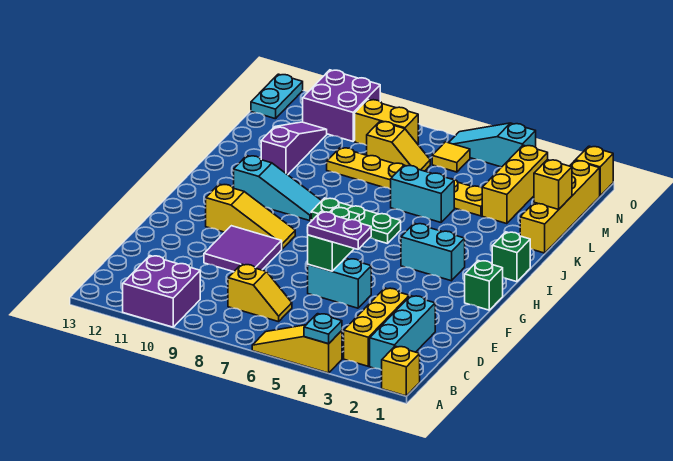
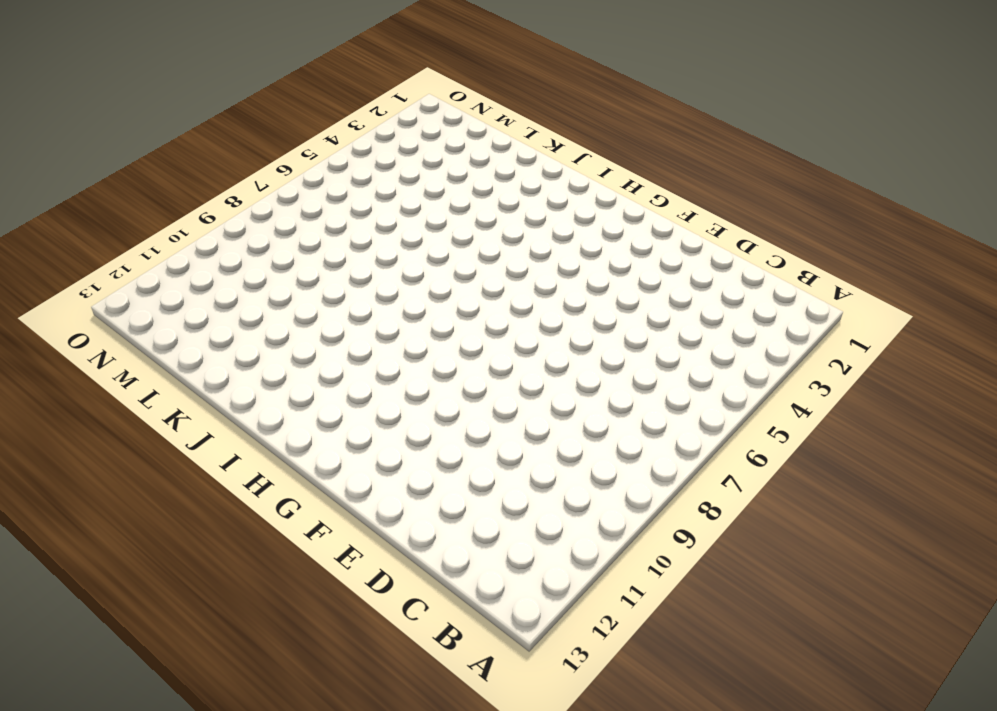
none -> yellow brick A1 level 1
none -> yellow slope A4:A6 level 1 top 4
none -> purple brick A10:B11 level 1
none -> cyan brick B2:D2 level 1

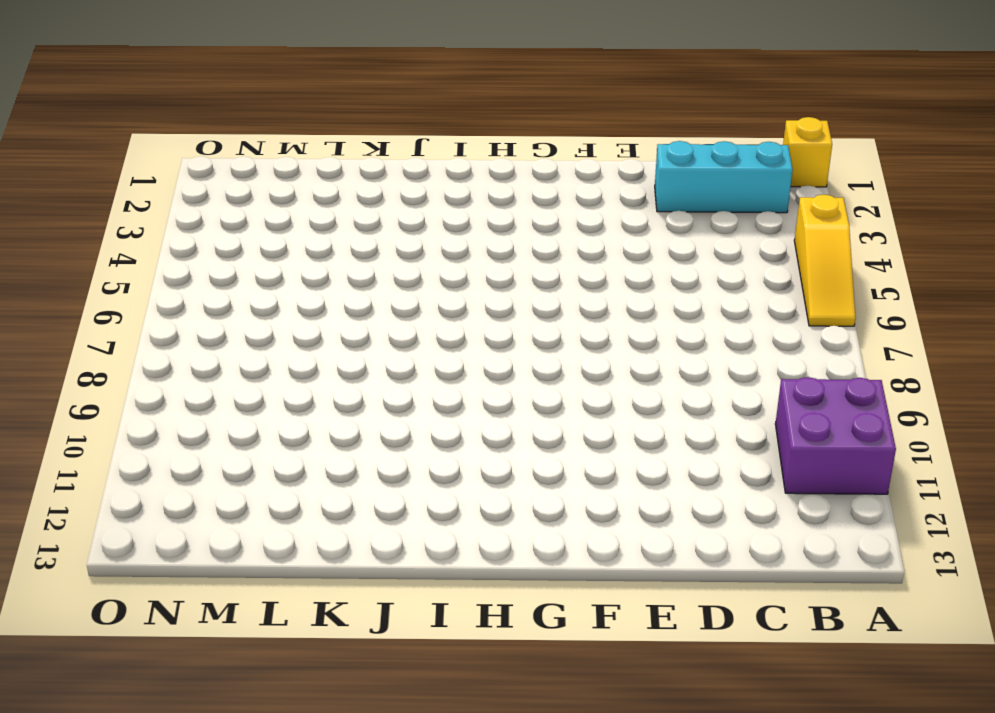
none -> yellow brick B3:D3 level 1
none -> yellow slope C7:C8 level 1 top 8
none -> cyan brick E5:E6 level 1
none -> purple tile E9:F10 level 1

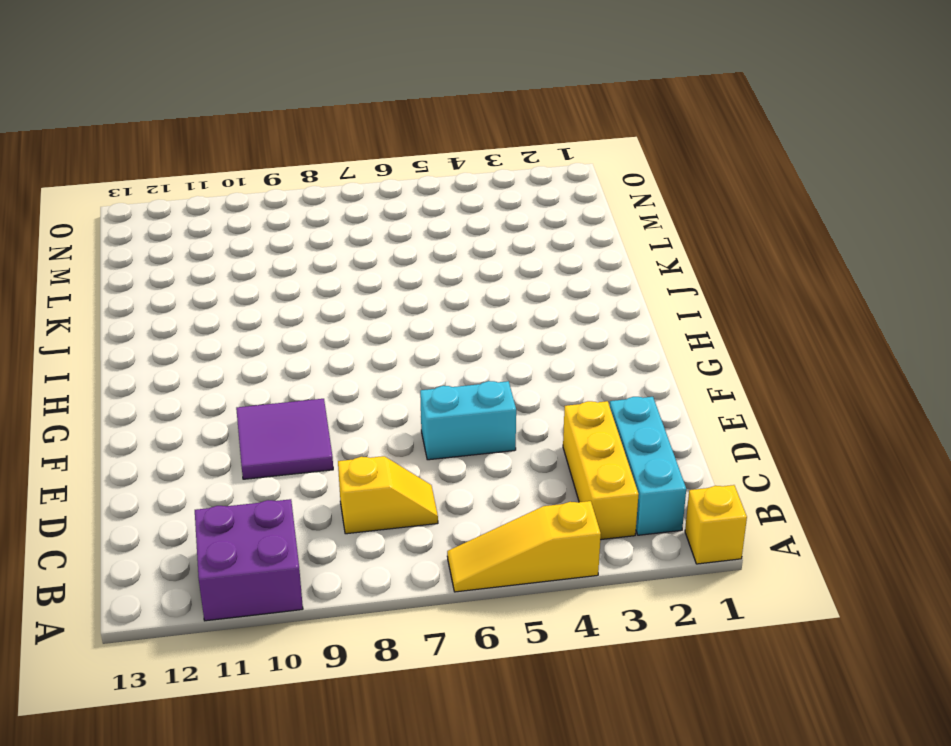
none -> green brick G1 level 1
none -> yellow slope G9:G11 level 1 top 11
none -> cyan brick H3:H4 level 1
none -> green brick I1 level 1

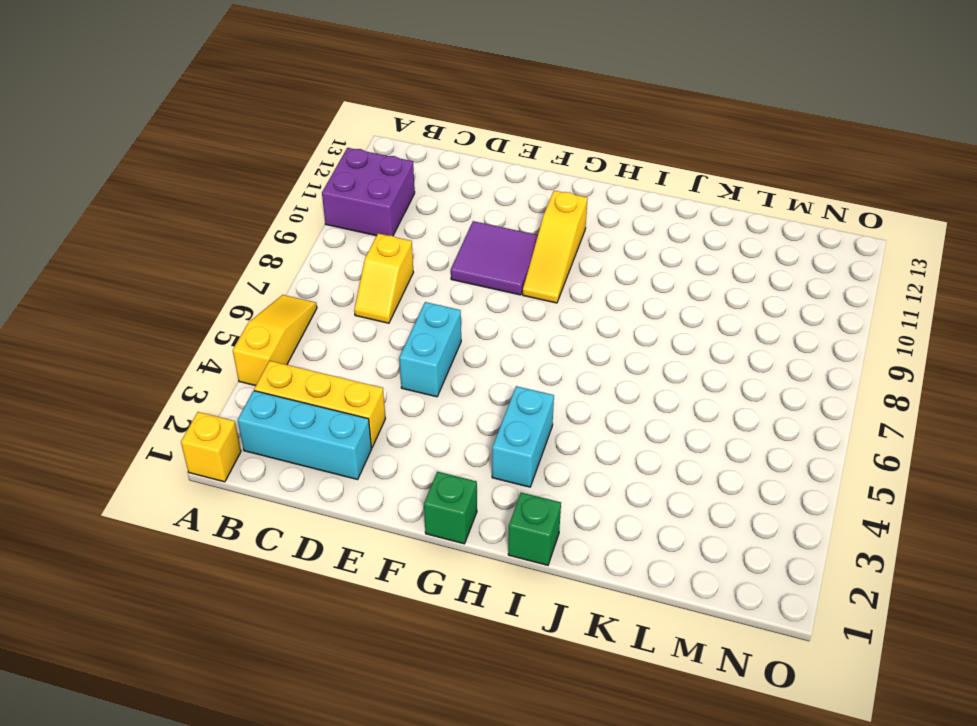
none -> green plate I6:I8 level 1
none -> cyan slope I9:I11 level 1 top 11
none -> yellow brick K1:N1 level 1
none -> cyan brick K5:K6 level 1

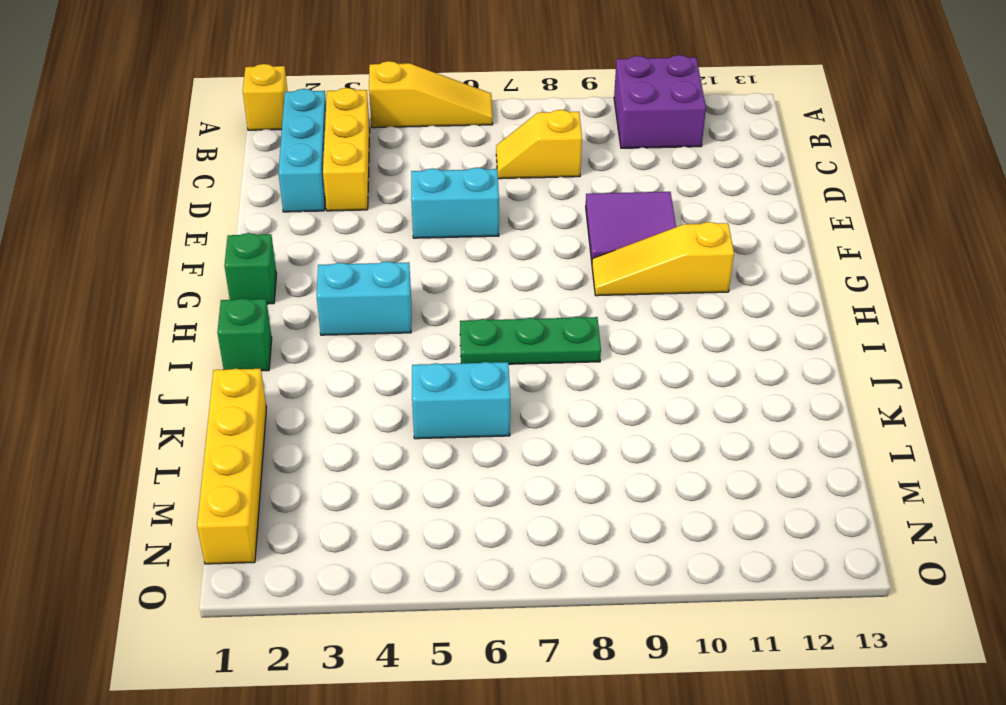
none -> cyan slope I9:I11 level 1 top 11
none -> purple slope K11:M11 level 1 top K
none -> yellow brick L3:N3 level 1
none -> yellow plate L4:L9 level 1

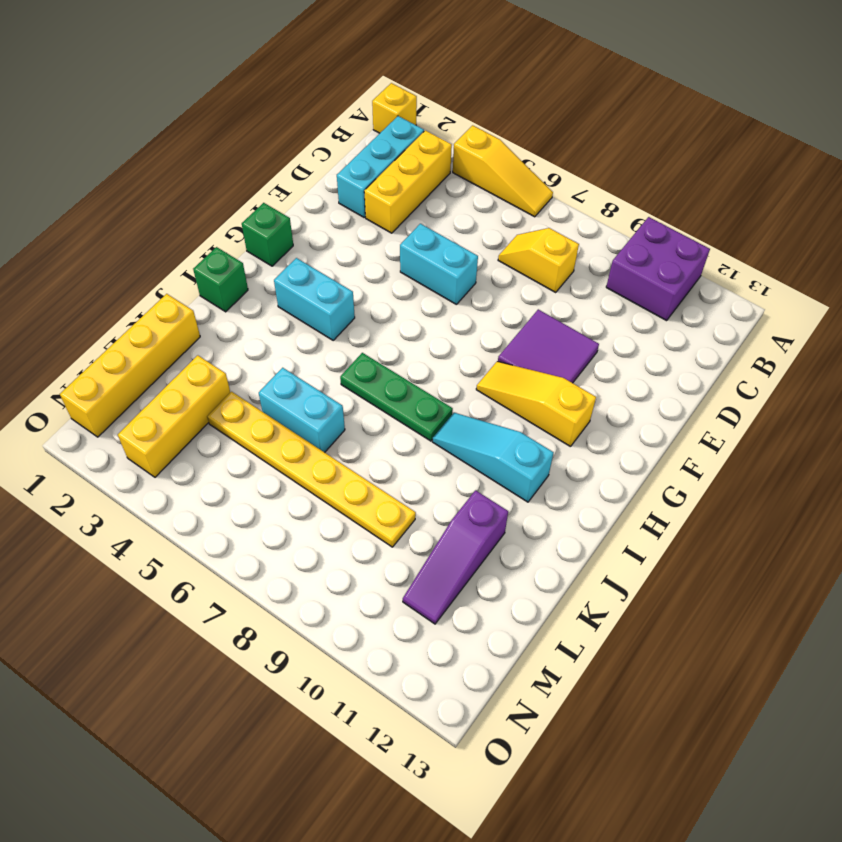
none -> yellow slope M7:M8 level 1 top 8
none -> yellow tile N6 level 1
none -> yellow brick N8:N9 level 1
none -> purple brick N10:O11 level 1

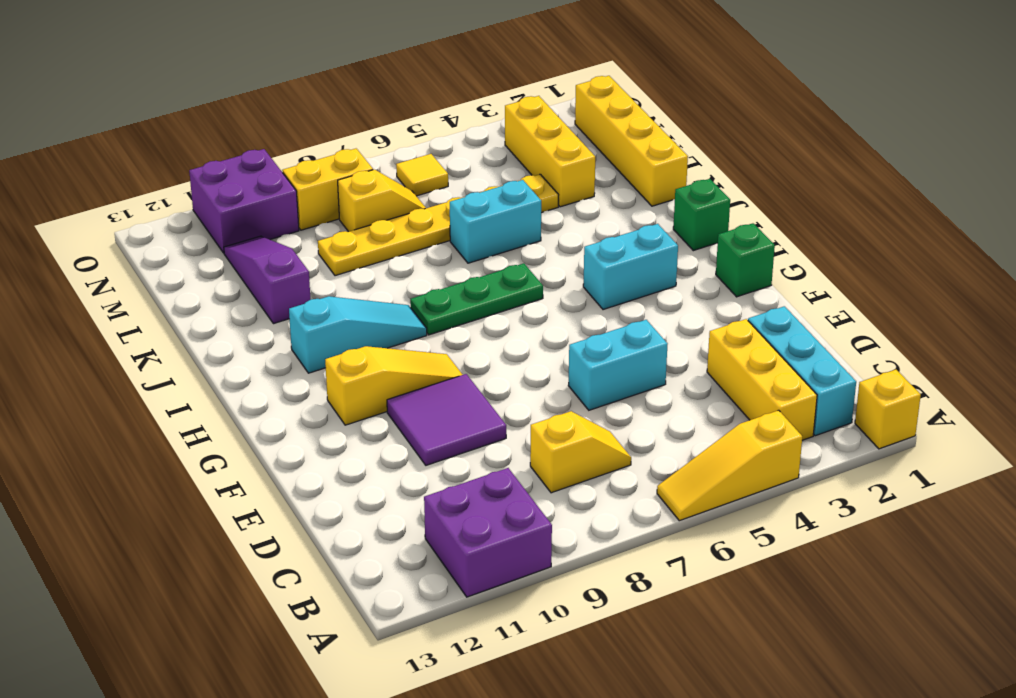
none -> cyan plate N13:O13 level 1
none -> yellow brick O1 level 1
none -> cyan slope O4:O6 level 1 top 4
none -> cyan plate A4 level 2

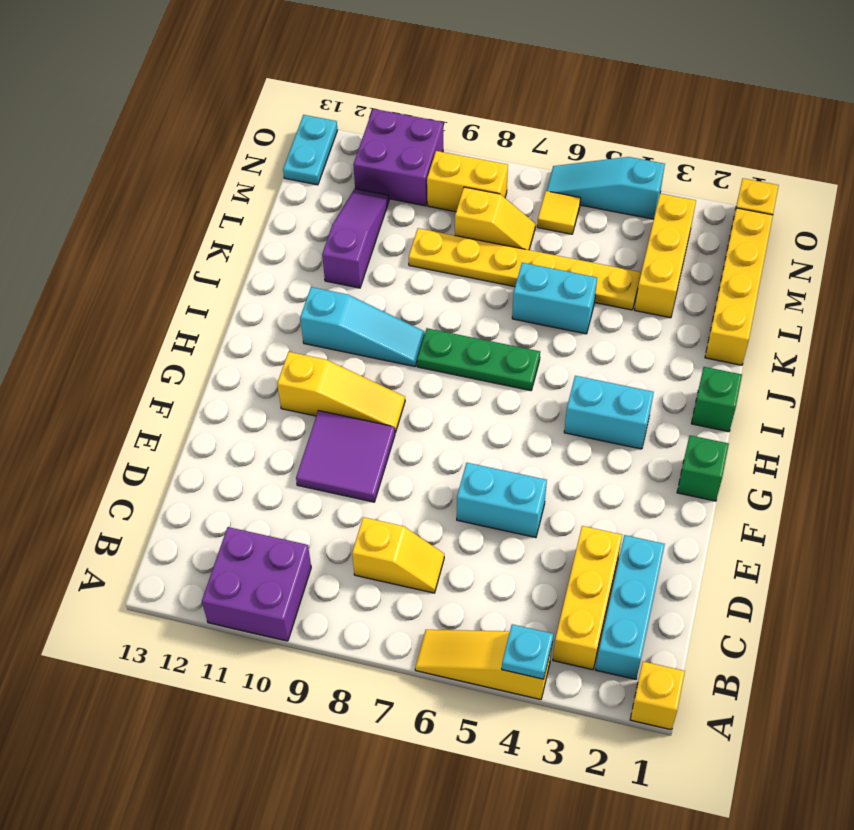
none -> green brick E6:F6 level 2
none -> yellow brick L1 level 2
none -> purple plate E5:E6 level 3

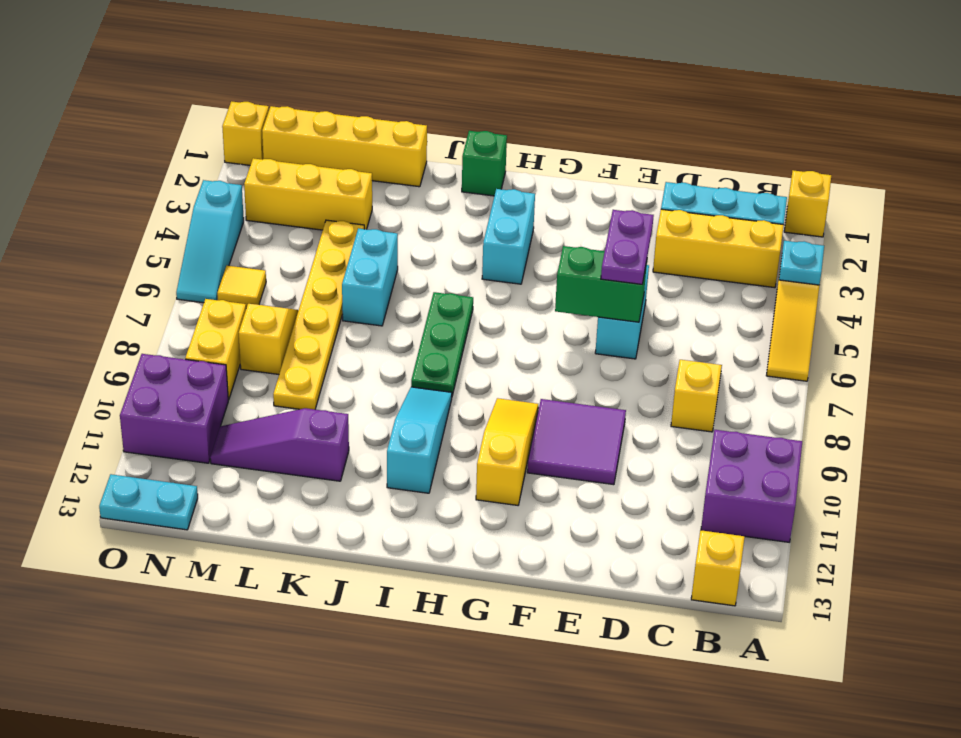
yellow brick B13 level 1 -> yellow brick L1 level 2
none -> green brick G1 level 1

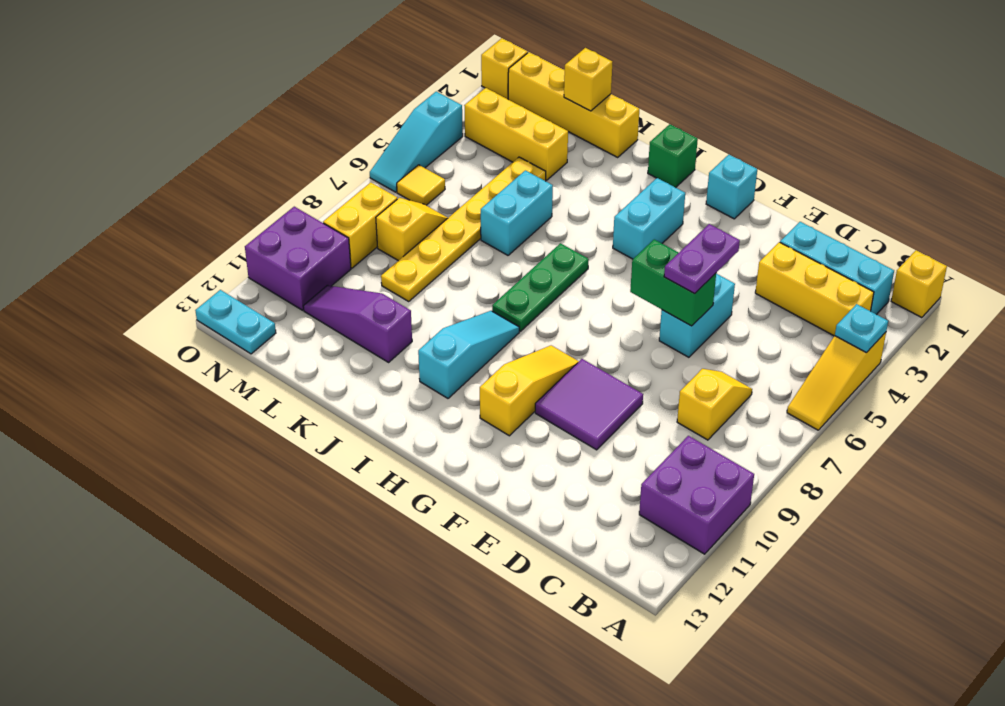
cyan brick G1 level 1 -> green brick G1 level 1

